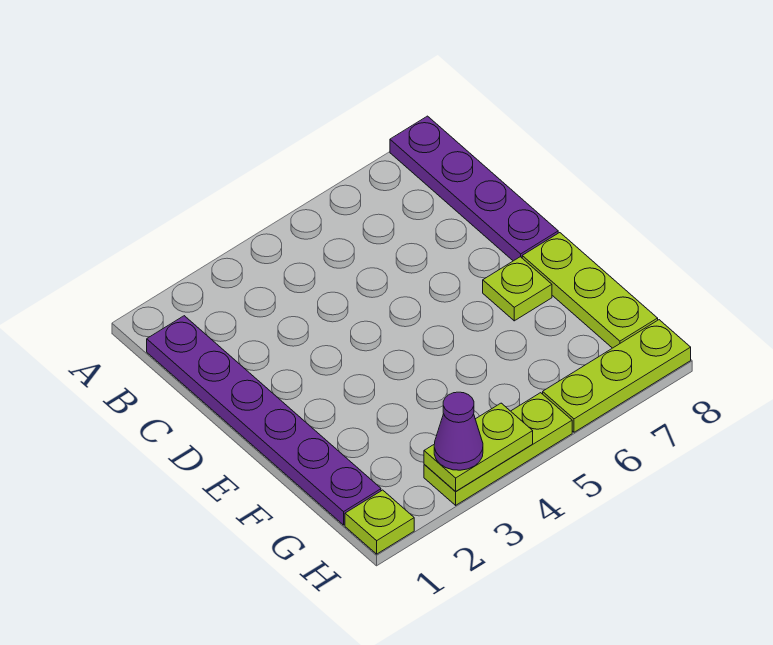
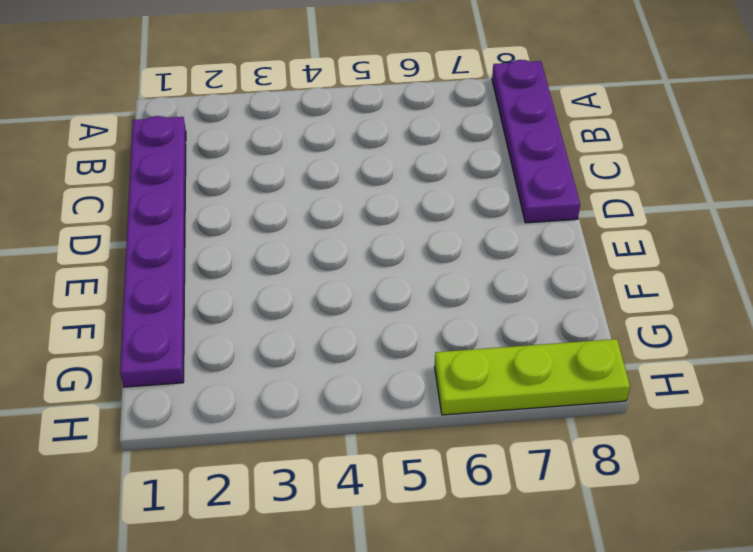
none -> lime plate E7 level 1
none -> lime plate E8:G8 level 1

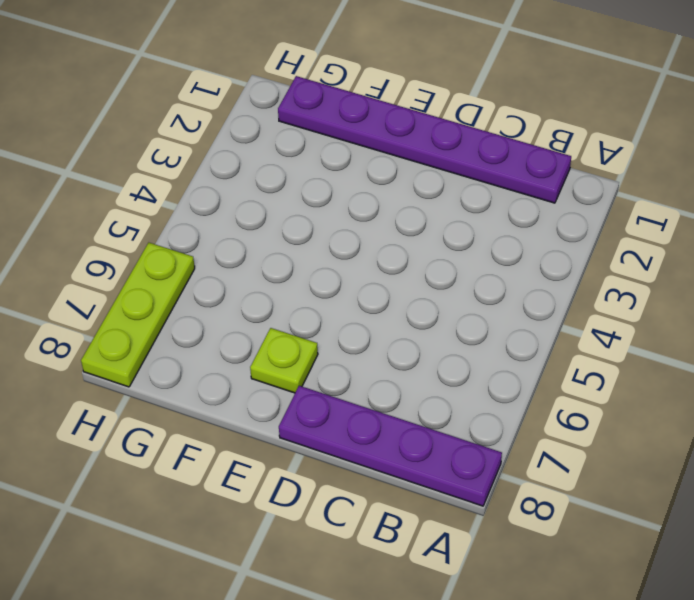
none -> lime plate E8:G8 level 1
none -> lime plate H1 level 1

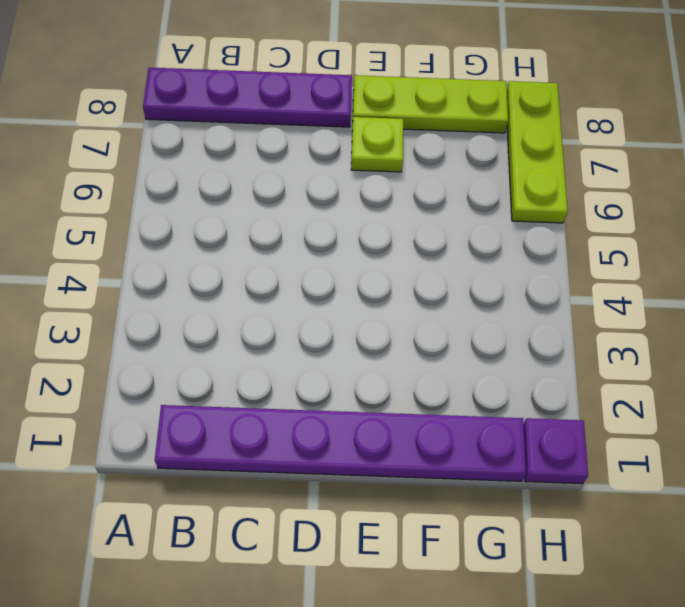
purple plate H1 level 1 -> lime plate H1 level 1
none -> lime plate H3:H5 level 1
none -> lime plate H3:H4 level 2

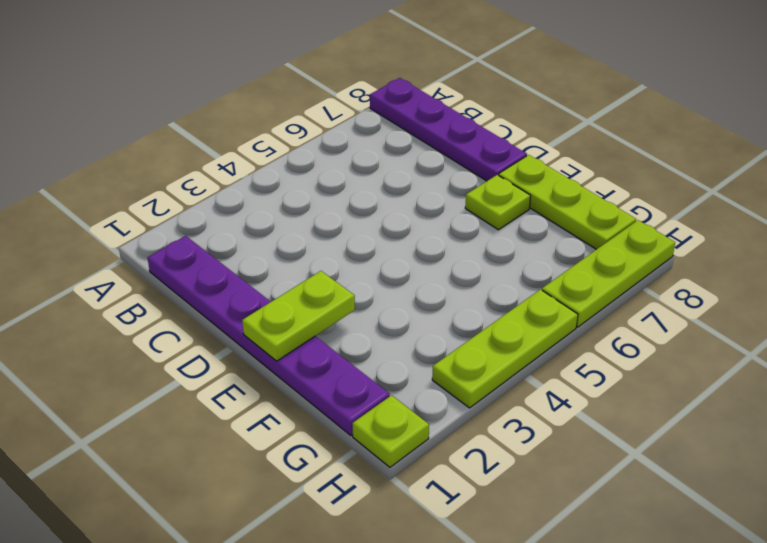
lime plate E1:E2 level 2 -> lime plate H3:H4 level 2
none -> purple cone H3 level 3

